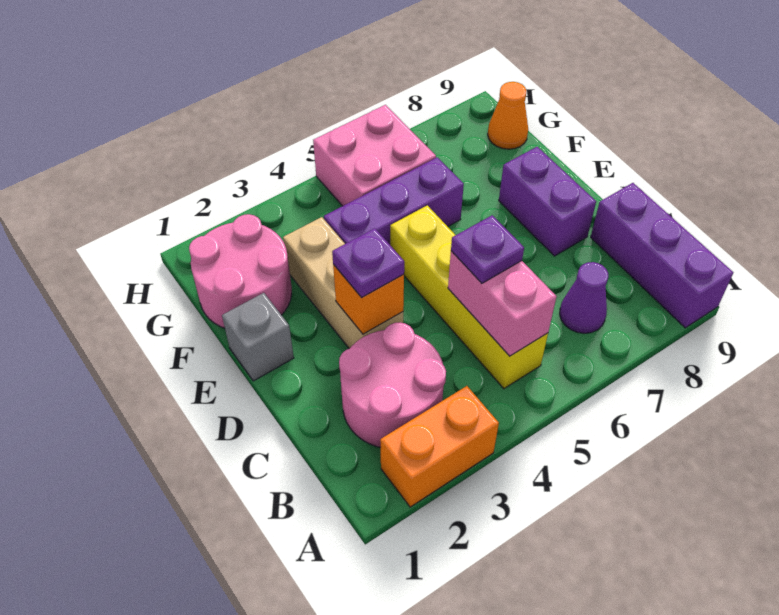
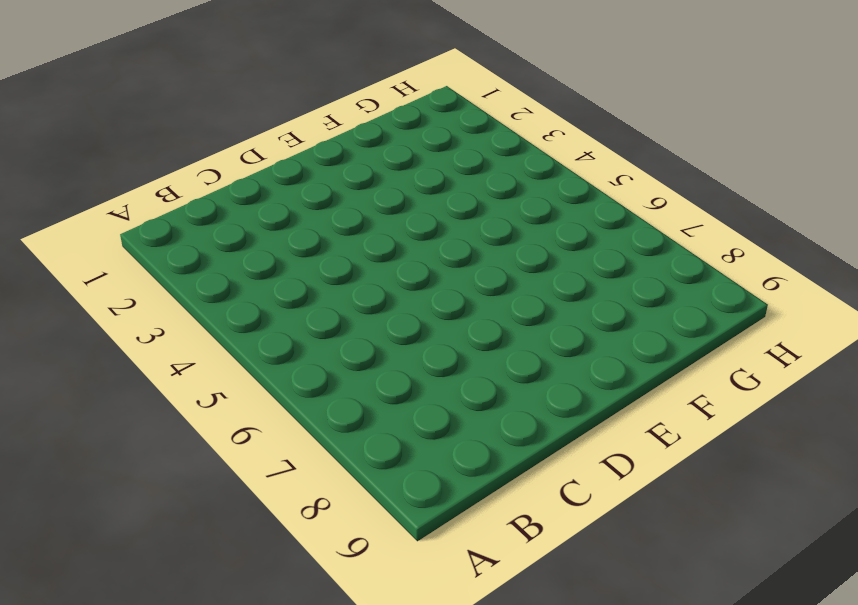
none -> orange brick A2:A3 level 1
none -> purple brick A9:C9 level 1
none -> pink round brick B2:C3 level 1

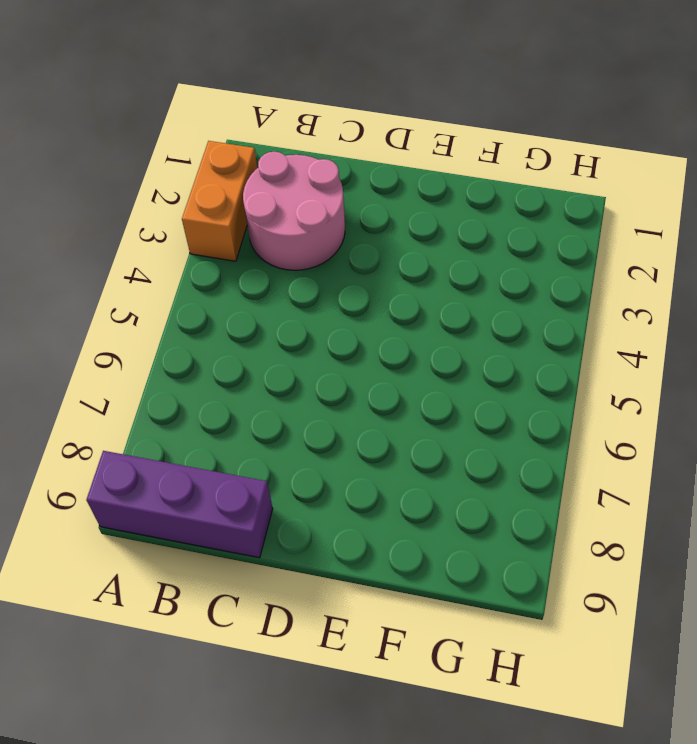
none -> yellow brick B5:E5 level 1
none -> purple cone B7 level 1
none -> tan brick D3:F3 level 1

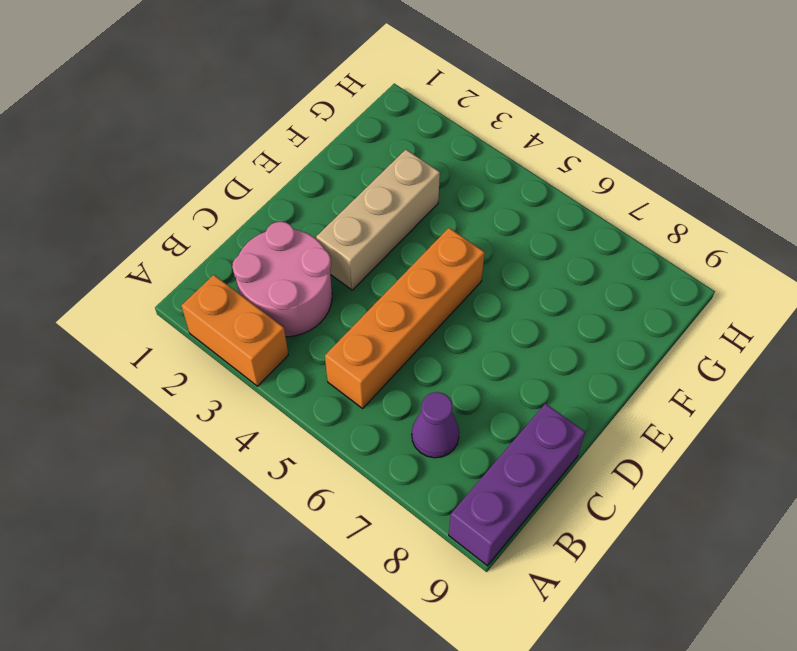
orange brick B5:E5 level 1 -> yellow brick B5:E5 level 1
none -> purple brick D8:E8 level 1
none -> grey brick E1 level 1
none -> pink round brick F1:G2 level 1

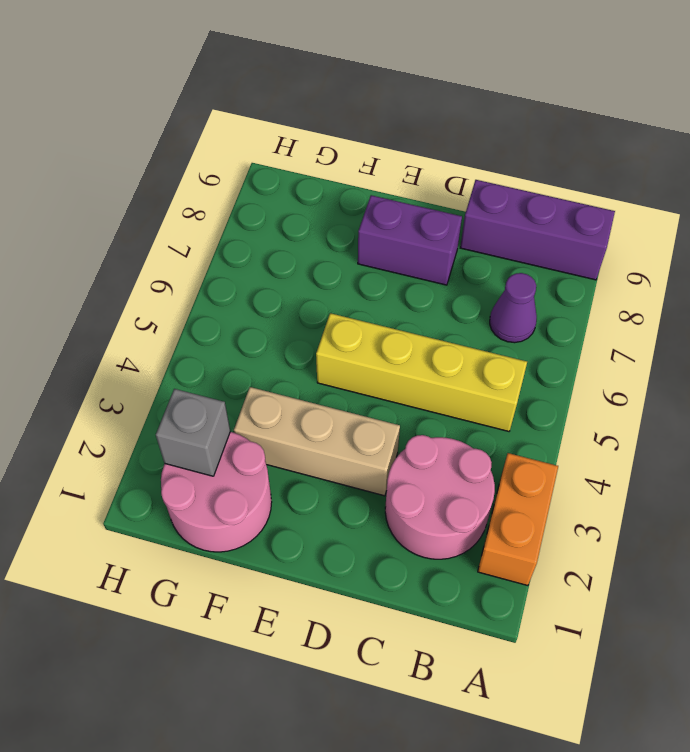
grey brick G2 level 2 -> grey brick E1 level 1
none -> purple brick F4:F6 level 1
none -> pink brick G5:H6 level 1
none -> orange cone G9 level 1

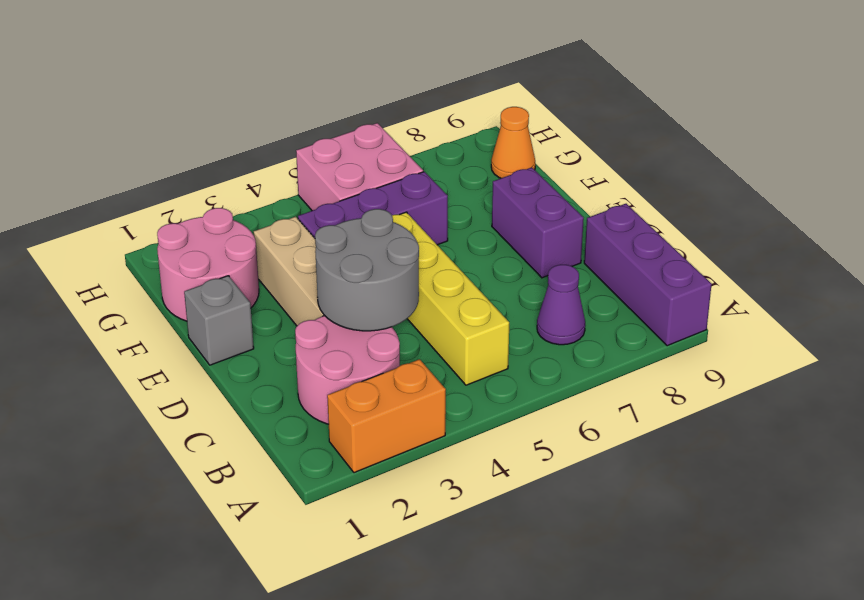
grey round brick C3:D4 level 2 -> orange brick D3 level 2
none -> pink brick B5:C5 level 2
none -> purple plate C5 level 3
none -> purple plate D3 level 3

